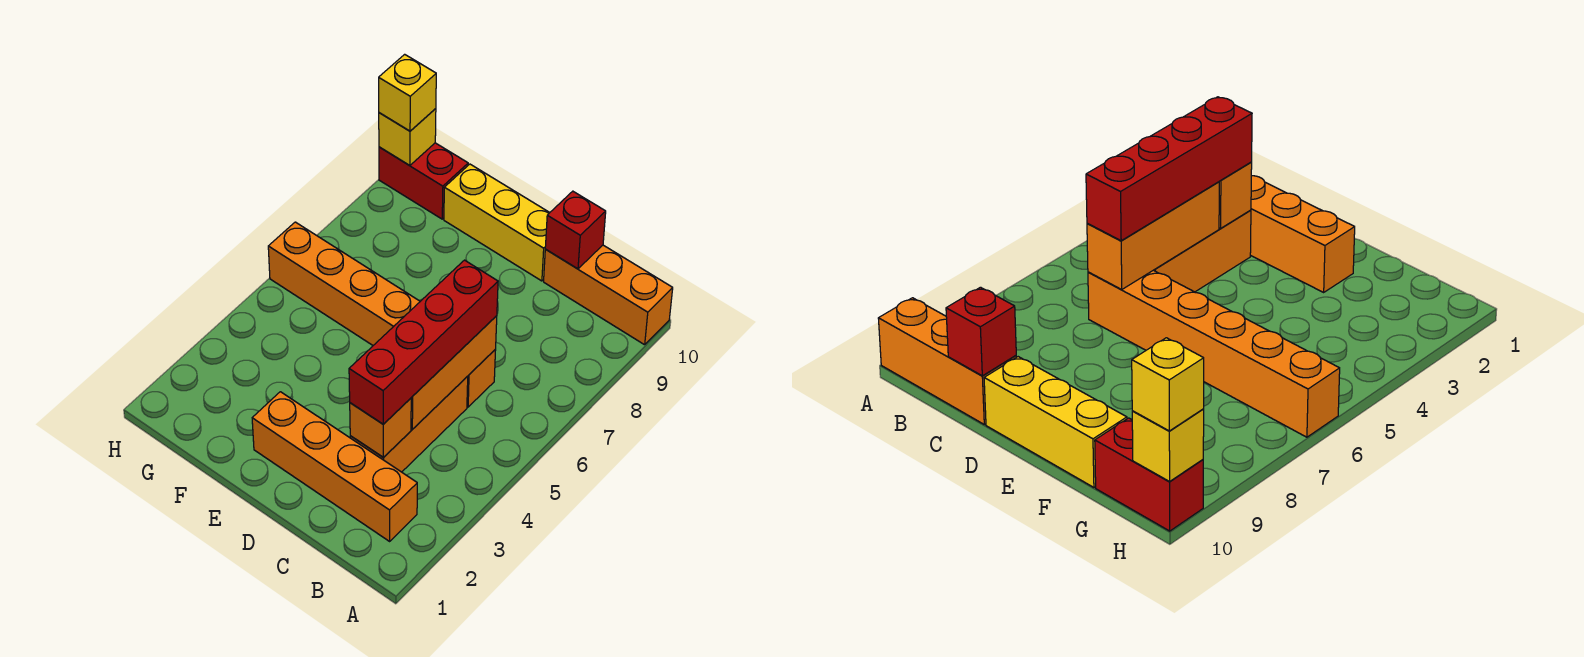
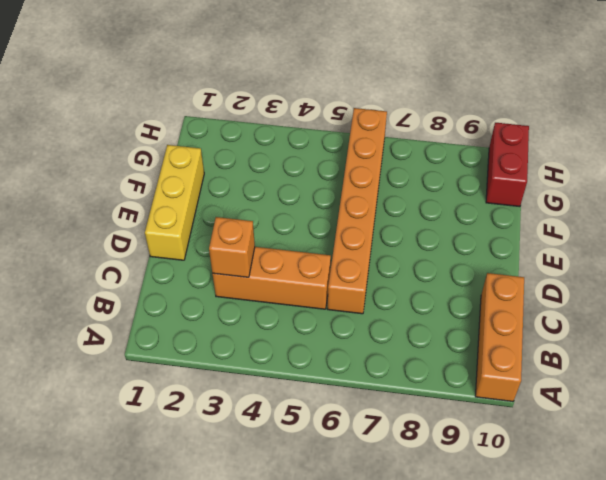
yellow brick D1:F1 level 1 -> yellow brick D10:F10 level 1
none -> orange brick B2:E2 level 1
none -> orange brick C4:C6 level 2
none -> red brick C10 level 2

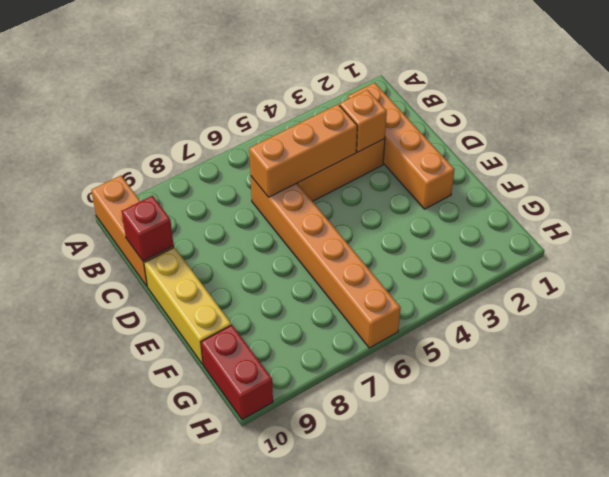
none -> yellow brick H10 level 2
none -> red brick C3:C6 level 3
none -> yellow brick H10 level 3

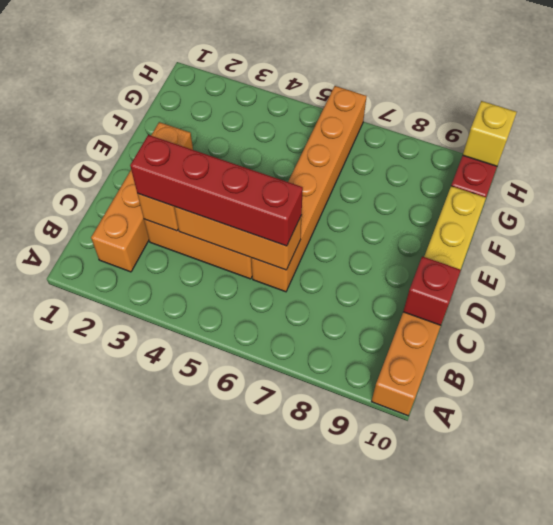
none -> yellow brick H10 level 3

